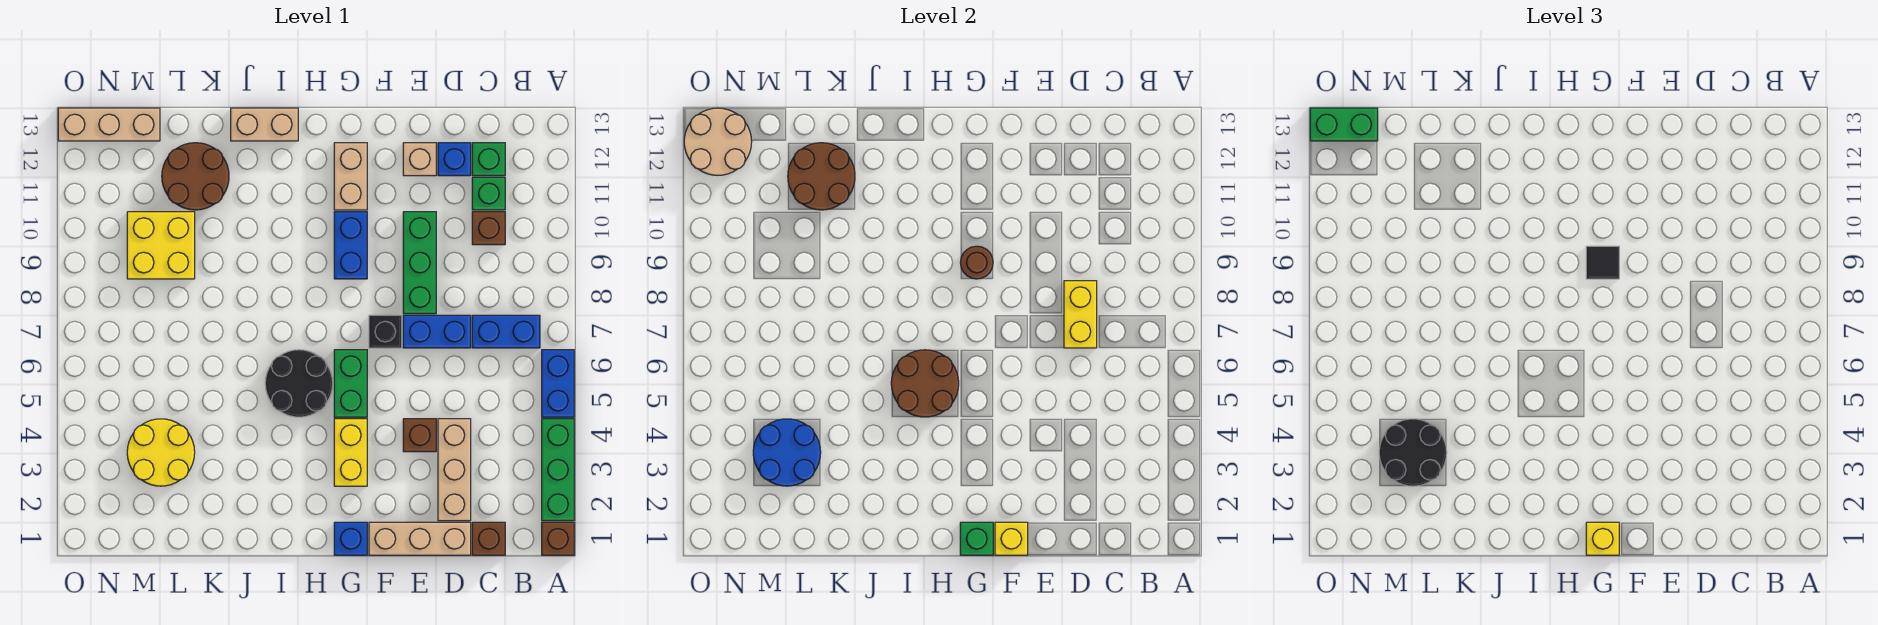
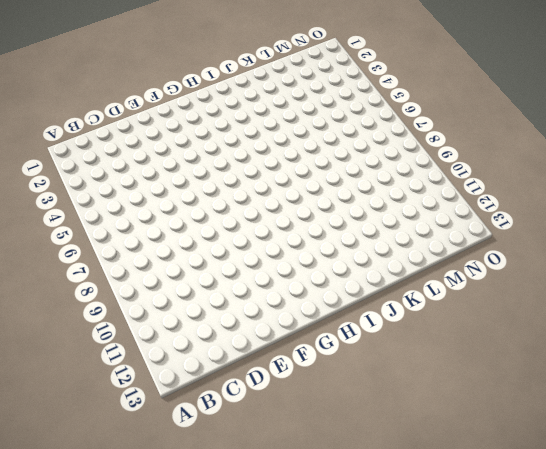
none -> brown brick A1 level 1
none -> green brick A2:A4 level 1
none -> blue brick A5:A6 level 1
none -> blue brick B7:C7 level 1

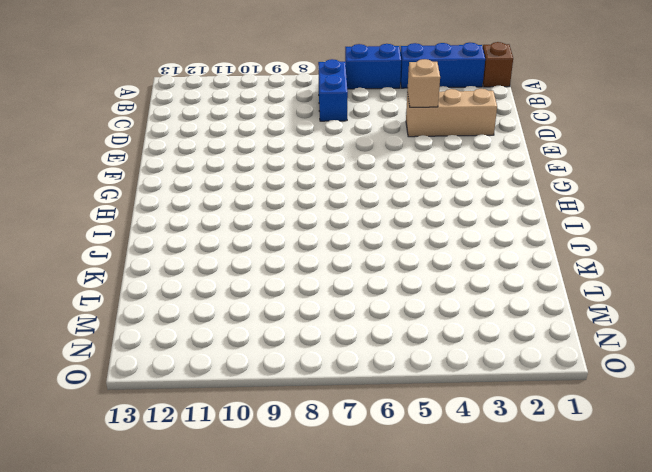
blue brick A2:A4 level 1 -> green brick A2:A4 level 1
tan brick D4 level 2 -> tan brick E12 level 1
none -> brown brick C1 level 1
none -> brown brick C10 level 1
none -> green brick C11 level 1
none -> green brick C12 level 1

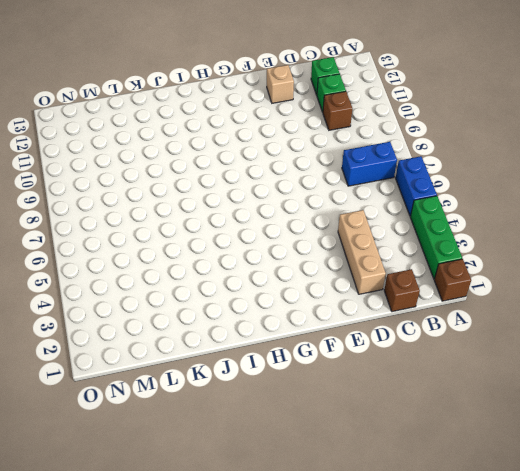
none -> tan brick D1:F1 level 1
none -> blue brick D7:E7 level 1
none -> blue brick D12 level 1
none -> brown brick E4 level 1

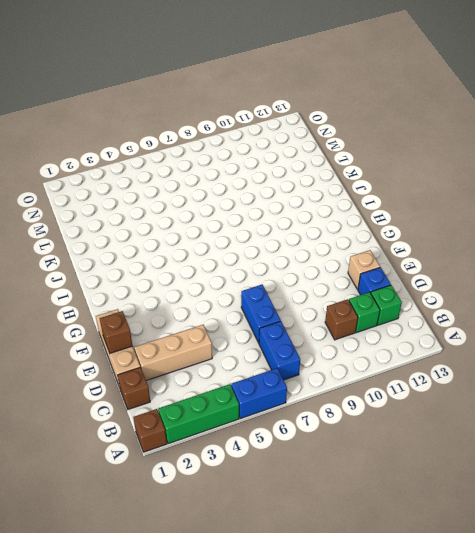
brown brick E1 level 2 -> brown brick E4 level 1
none -> green brick E8:E10 level 1
none -> black brick F7 level 1
none -> blue brick G1 level 1
none -> yellow brick G3:G4 level 1

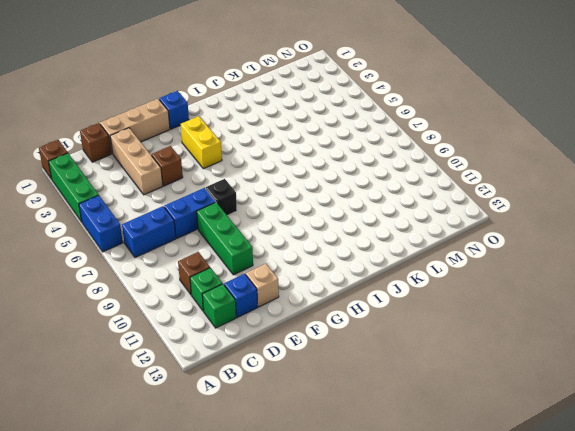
none -> green brick G5:G6 level 1
none -> blue brick G9:G10 level 1
none -> tan brick G11:G12 level 1
none -> black round brick H5:I6 level 1

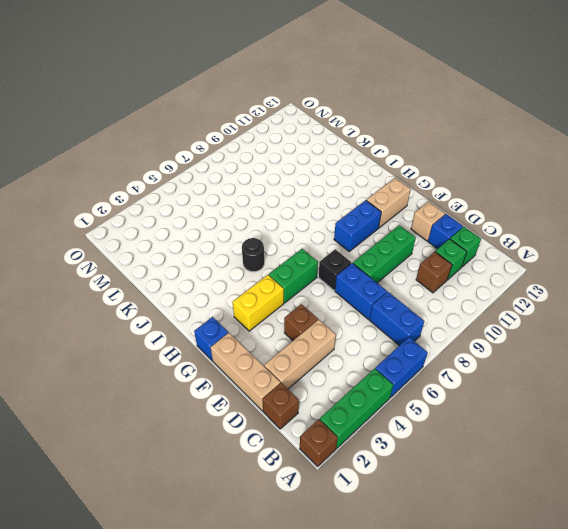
black round brick I5 level 1 -> black round brick H5:I6 level 1
none -> tan brick I13:J13 level 1
none -> brown round brick K11:L12 level 1
none -> yellow round brick L3:M4 level 1
none -> yellow brick L9:M10 level 1

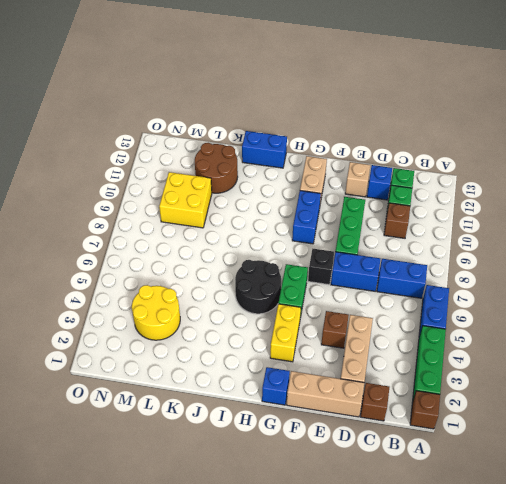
blue brick I13:J13 level 1 -> tan brick I13:J13 level 1
none -> tan brick M13:O13 level 1
none -> yellow brick D7:D8 level 2
none -> yellow brick F1 level 2
none -> green brick G1 level 2

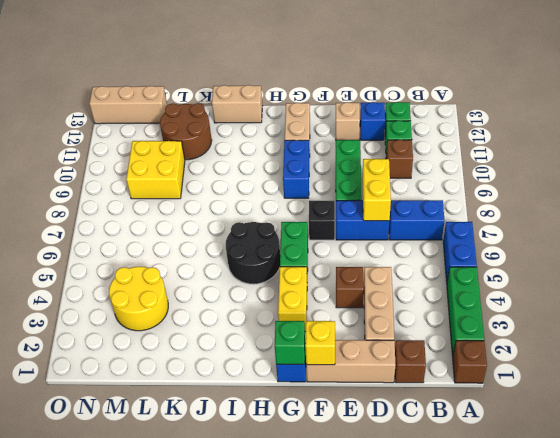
none -> brown round brick G9 level 2
none -> brown round brick H5:I6 level 2
none -> brown round brick K11:L12 level 2
none -> blue round brick L3:M4 level 2

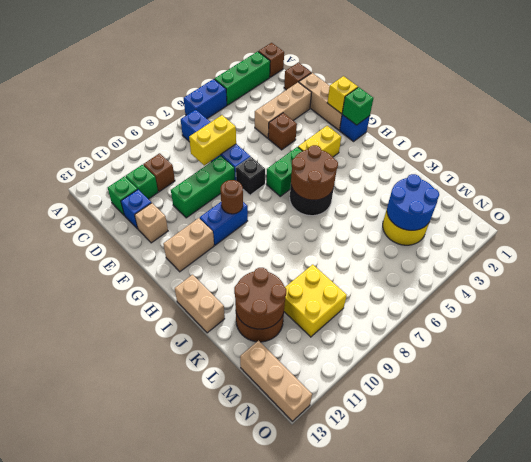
none -> tan round brick N12:O13 level 2
none -> yellow brick G1 level 3
none -> black tile G9 level 3
none -> black round brick L3:M4 level 3

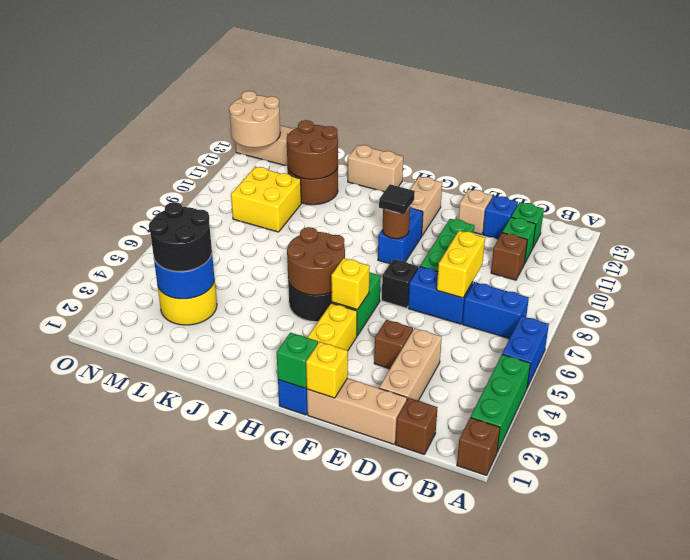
yellow brick G5 level 2 -> yellow brick G1 level 3
none -> green brick N13:O13 level 3

